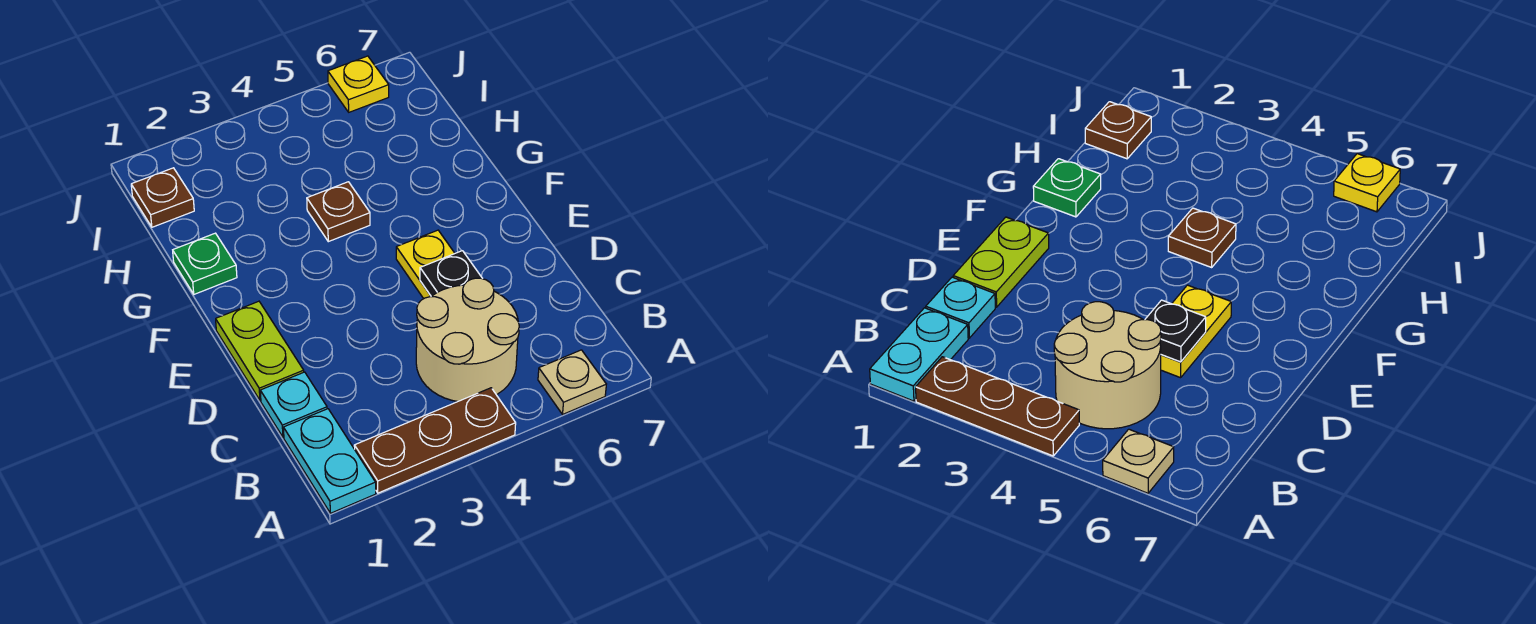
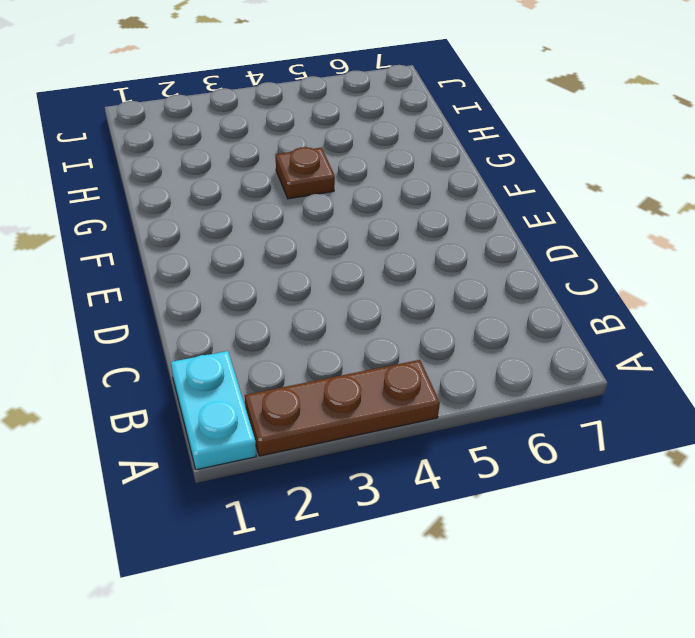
none -> tan plate A6 level 1
none -> tan round brick B4:C5 level 1
none -> cyan plate C1 level 1

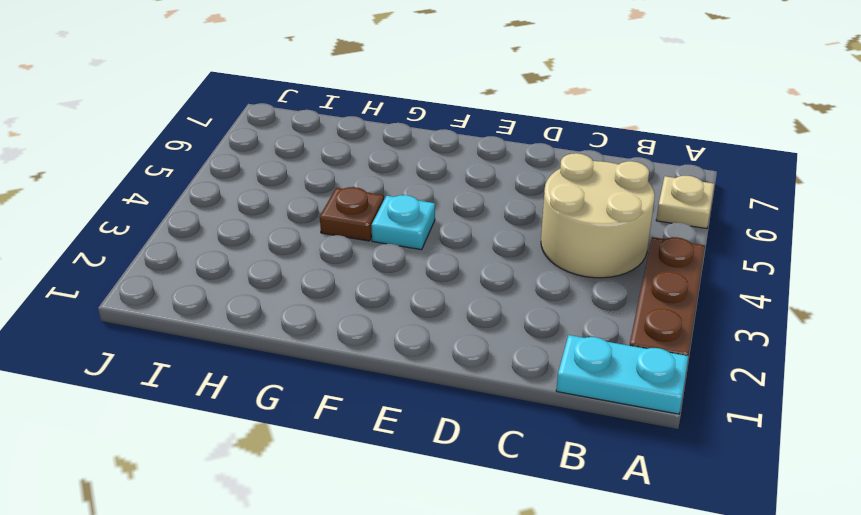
cyan plate F4 level 1 -> cyan plate C1 level 1
none -> lime plate D1:E1 level 1
none -> yellow plate D5:E5 level 1
none -> green plate G1 level 1

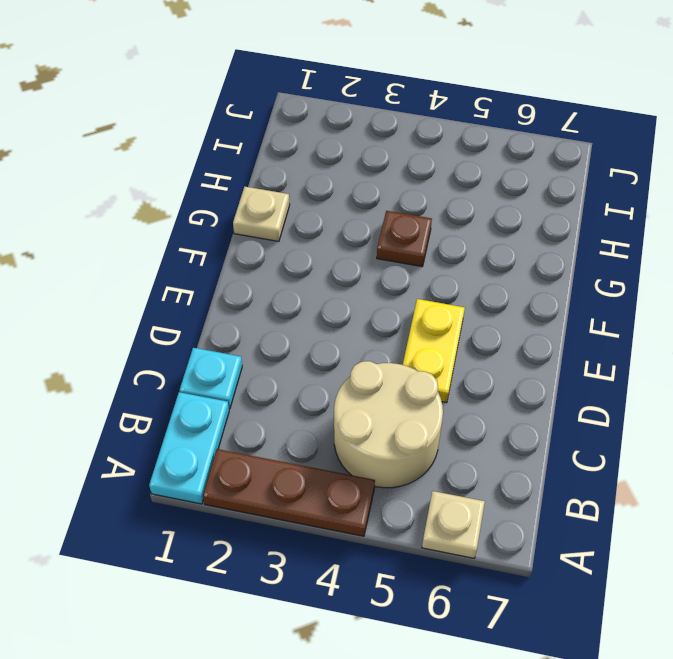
tan plate G1 level 1 -> green plate G1 level 1
none -> lime plate D1:E1 level 1
none -> brown plate I1 level 1
none -> yellow plate J6 level 1

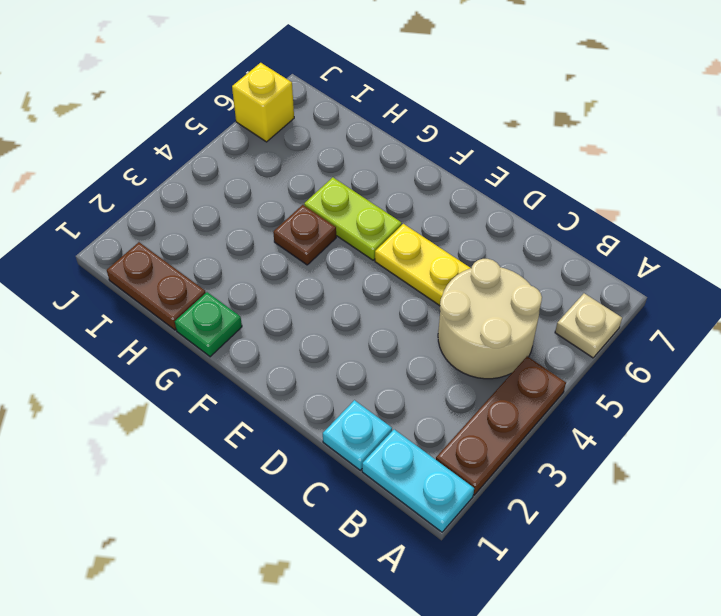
lime plate F5:G5 level 1 -> lime plate D1:E1 level 1
brown plate H1:I1 level 1 -> brown plate I1 level 1
yellow brick J6 level 1 -> yellow plate J6 level 1
none -> black plate D5 level 2

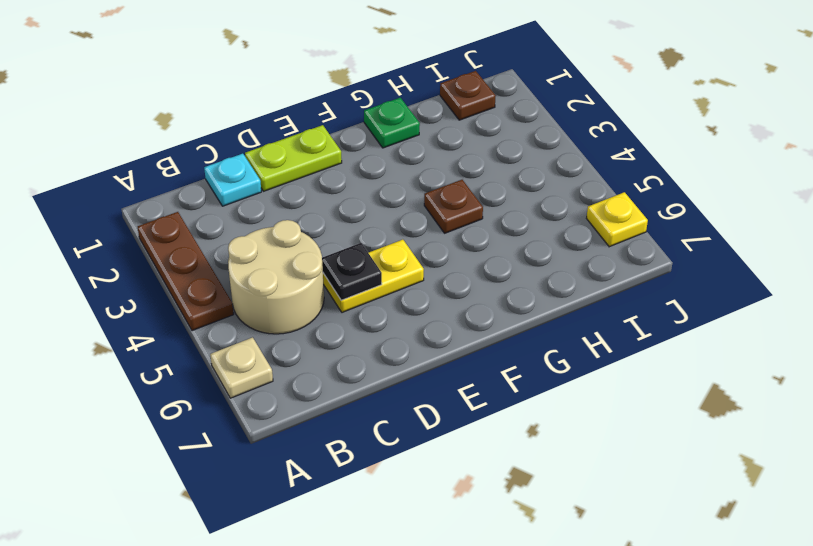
none -> cyan plate A1:B1 level 1

